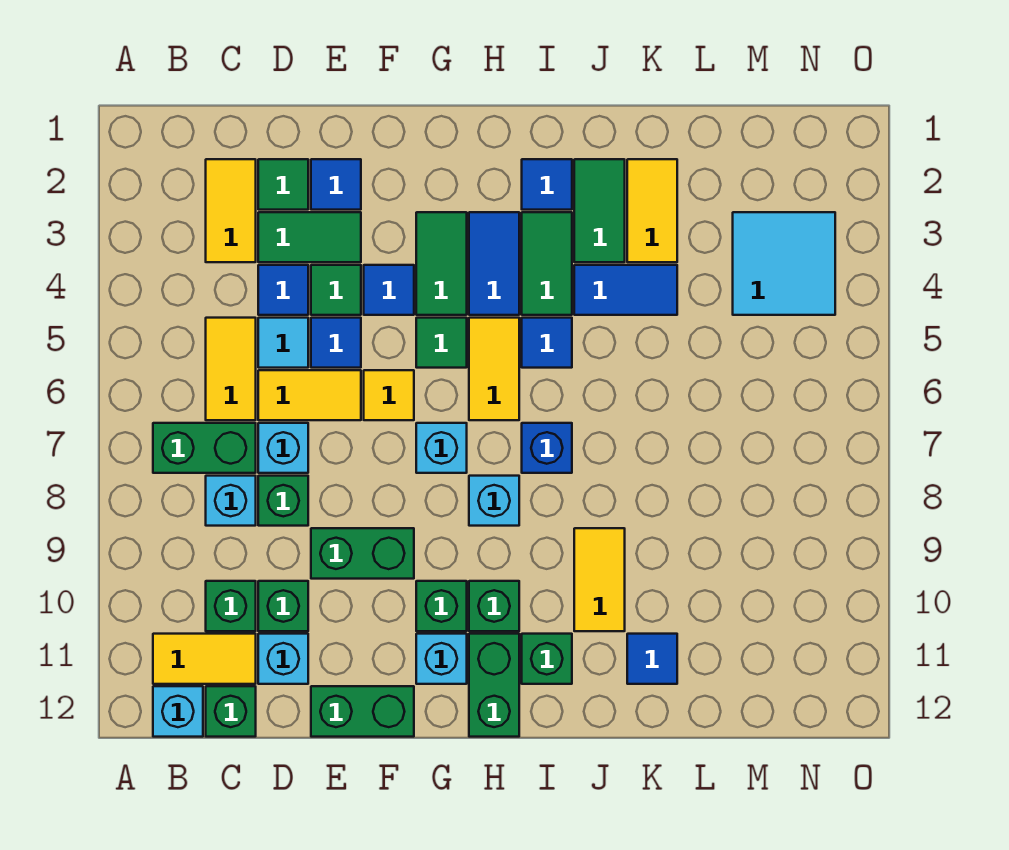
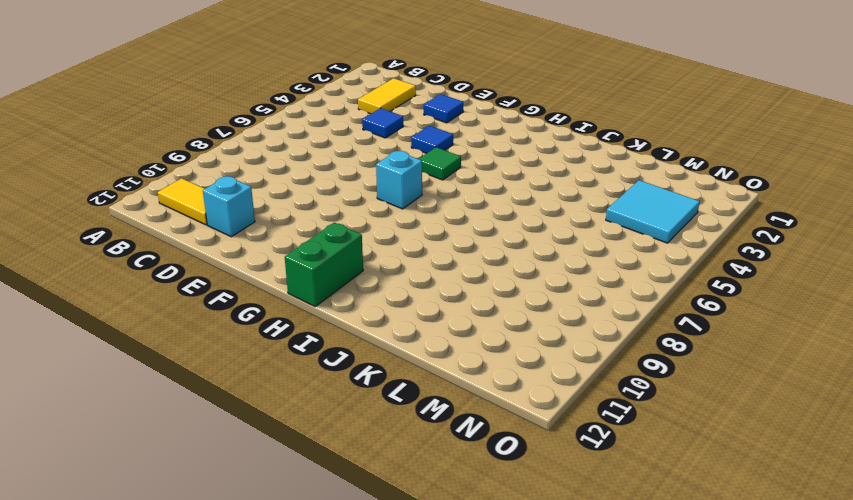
none -> green brick B7:C7 level 1
none -> cyan brick B12 level 1
none -> yellow tile C5:C6 level 1
none -> cyan brick C8 level 1

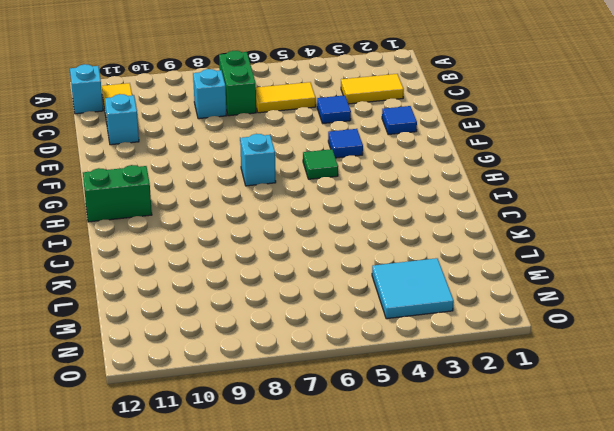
none -> green brick C10 level 1
none -> green brick C12 level 1
none -> green tile D2 level 1
none -> green tile D3:E3 level 1

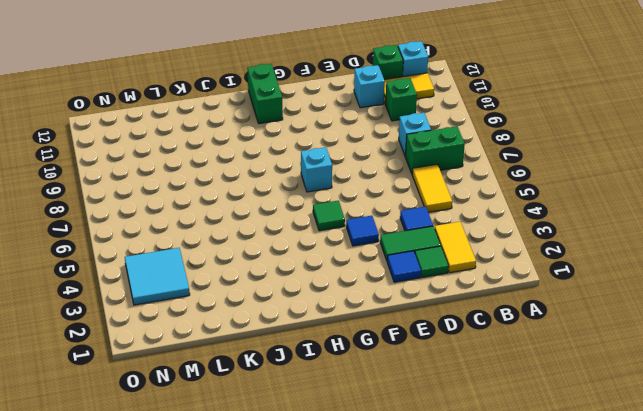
none -> cyan tile D5 level 1
none -> yellow tile D6:E6 level 1
none -> cyan brick D7 level 1
none -> green brick D8 level 1

